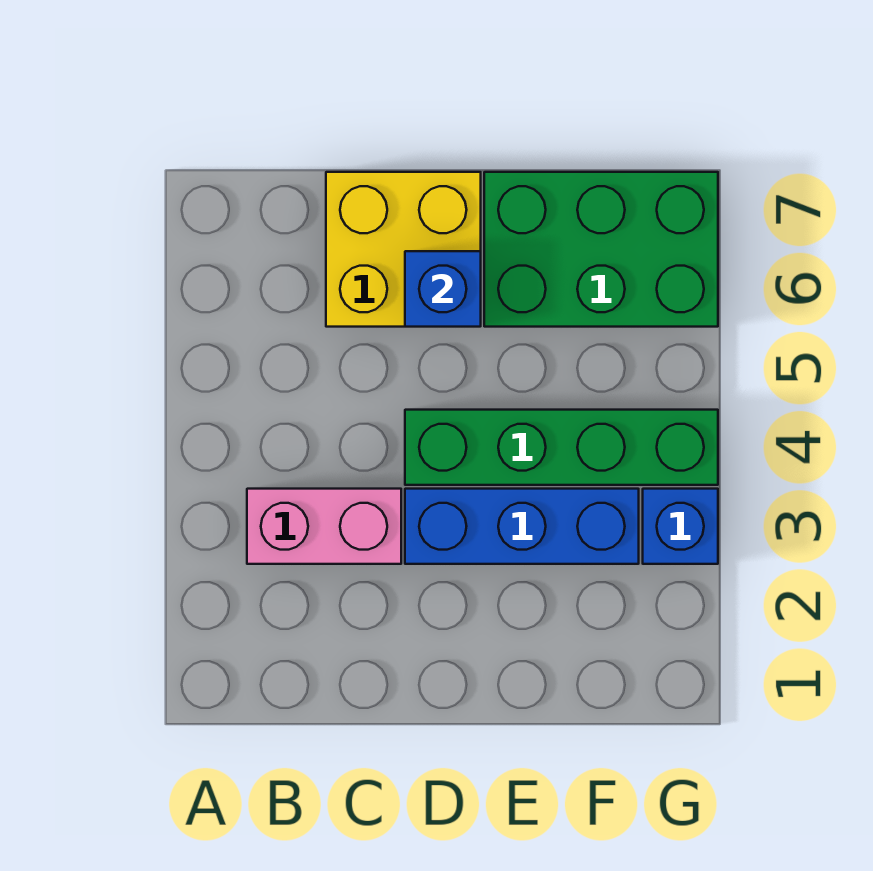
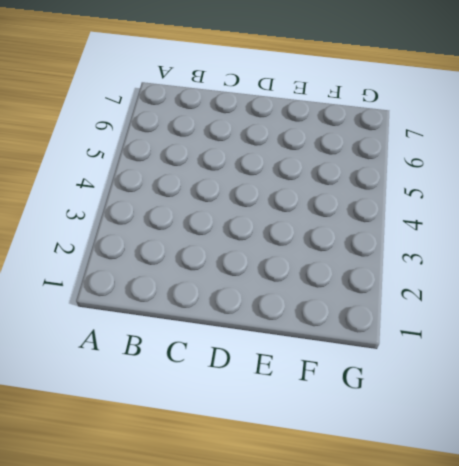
none -> pink brick B3:C3 level 1
none -> yellow brick C6:D7 level 1

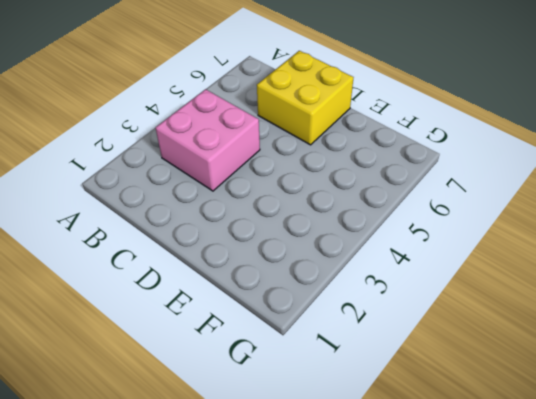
pink brick B3:C4 level 1 -> pink brick B3:C3 level 1
none -> blue brick D3:F3 level 1
none -> green brick D4:G4 level 1

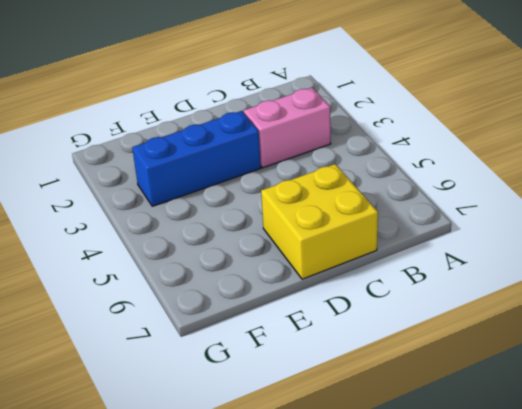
none -> green brick D4:G4 level 1
none -> green brick E6:G7 level 1

